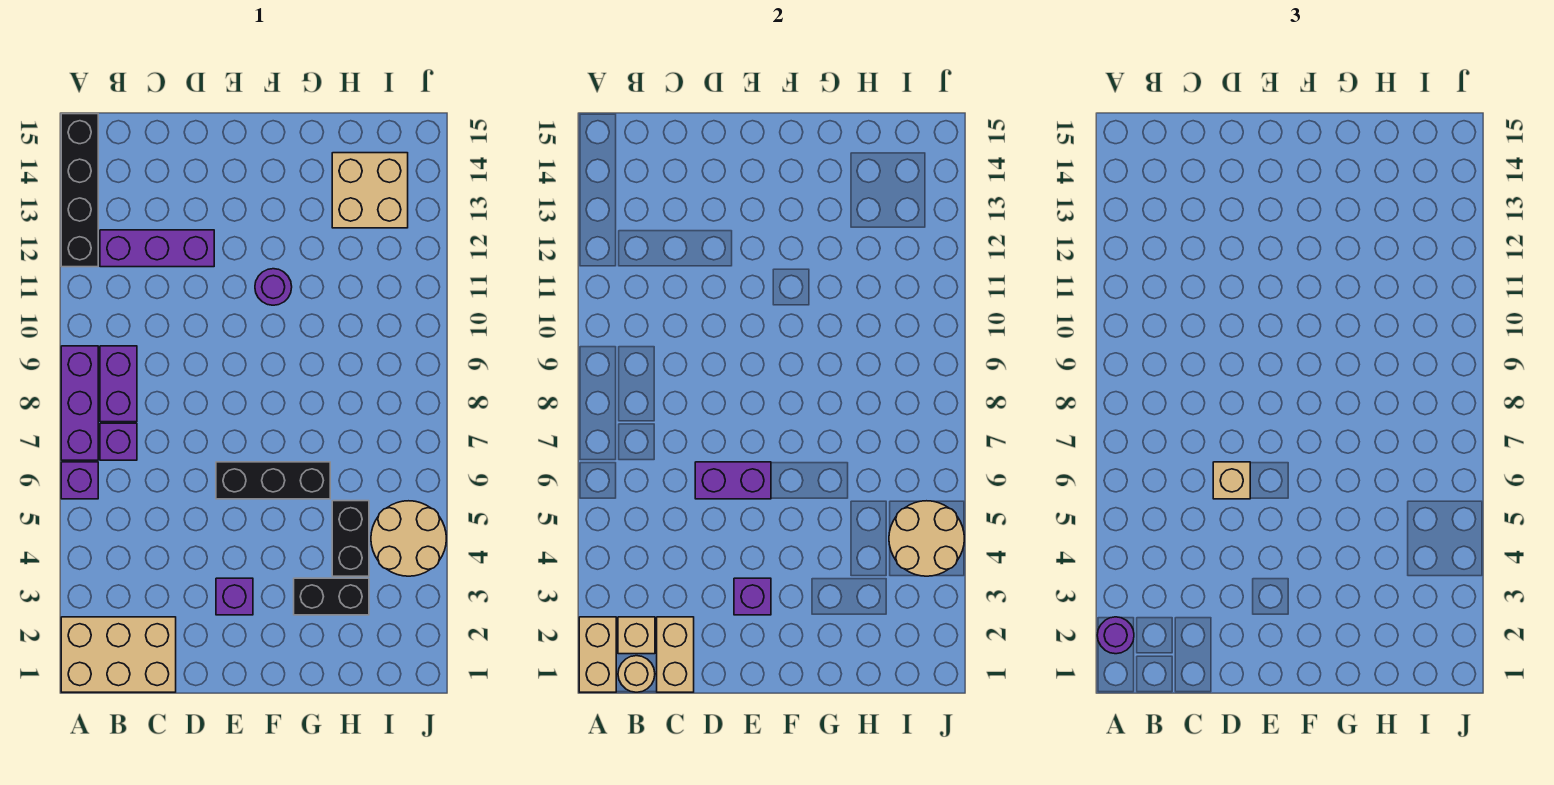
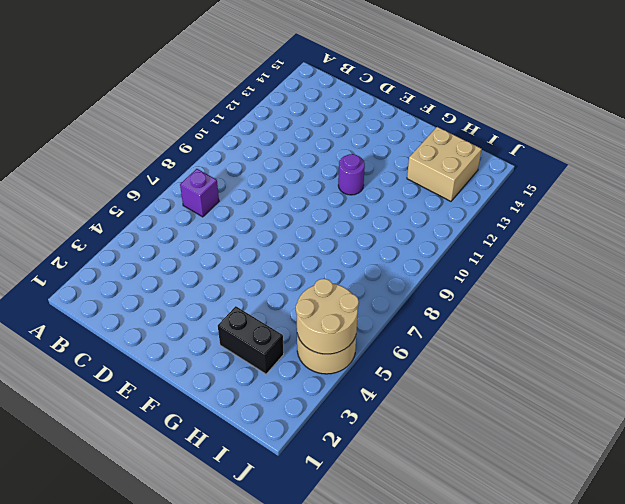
none -> tan brick A1:C2 level 1
none -> purple brick A6 level 1
none -> purple brick A7:A9 level 1

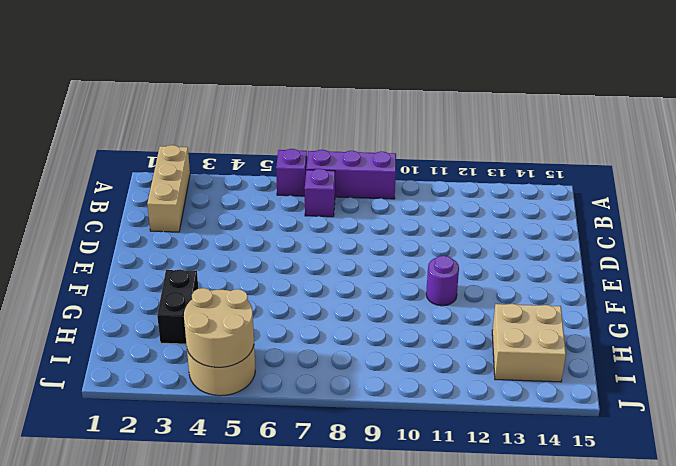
tan brick A2:C2 level 1 -> tan brick A1:C2 level 1
none -> black brick A12:A15 level 1
none -> purple brick B8:B9 level 1
none -> purple brick B12:D12 level 1

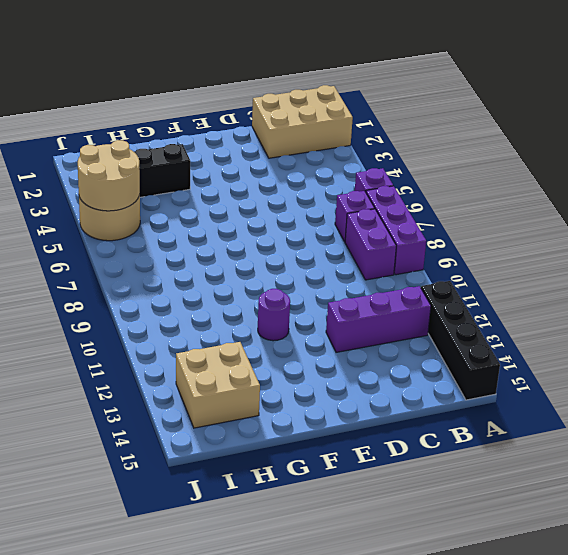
none -> purple brick E3 level 1
none -> black brick E6:G6 level 1
none -> black brick H4:H5 level 1

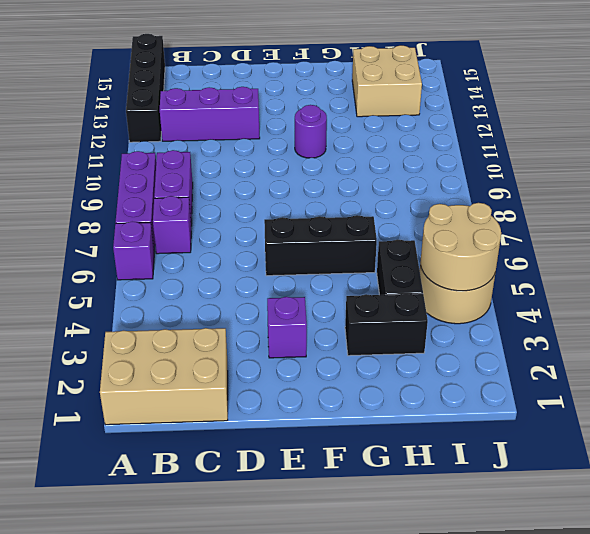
none -> tan brick A1:A2 level 2
none -> tan round brick B1 level 2
none -> tan brick B2 level 2

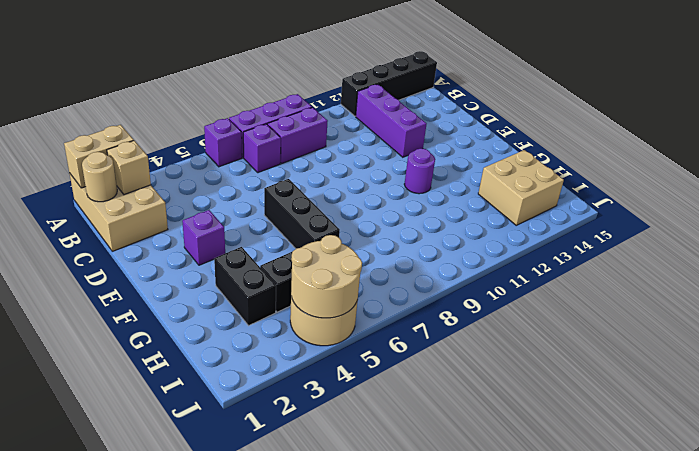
none -> tan brick C1:C2 level 2
none -> purple brick D6:E6 level 2
none -> purple brick E3 level 2

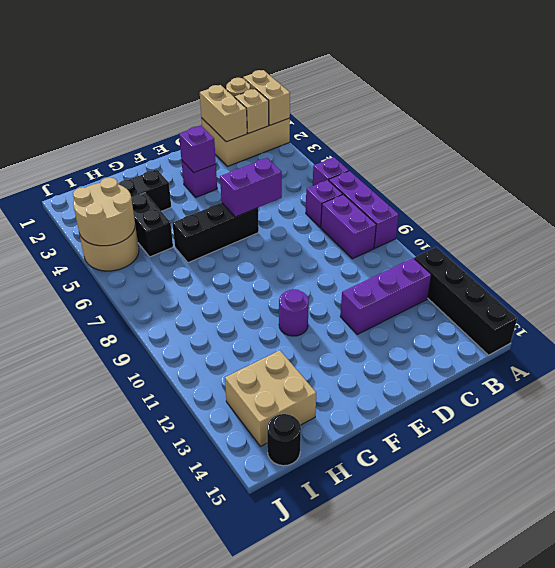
black round brick I15 level 1 -> none
none -> purple round brick A2 level 3
none -> tan brick D6 level 3

